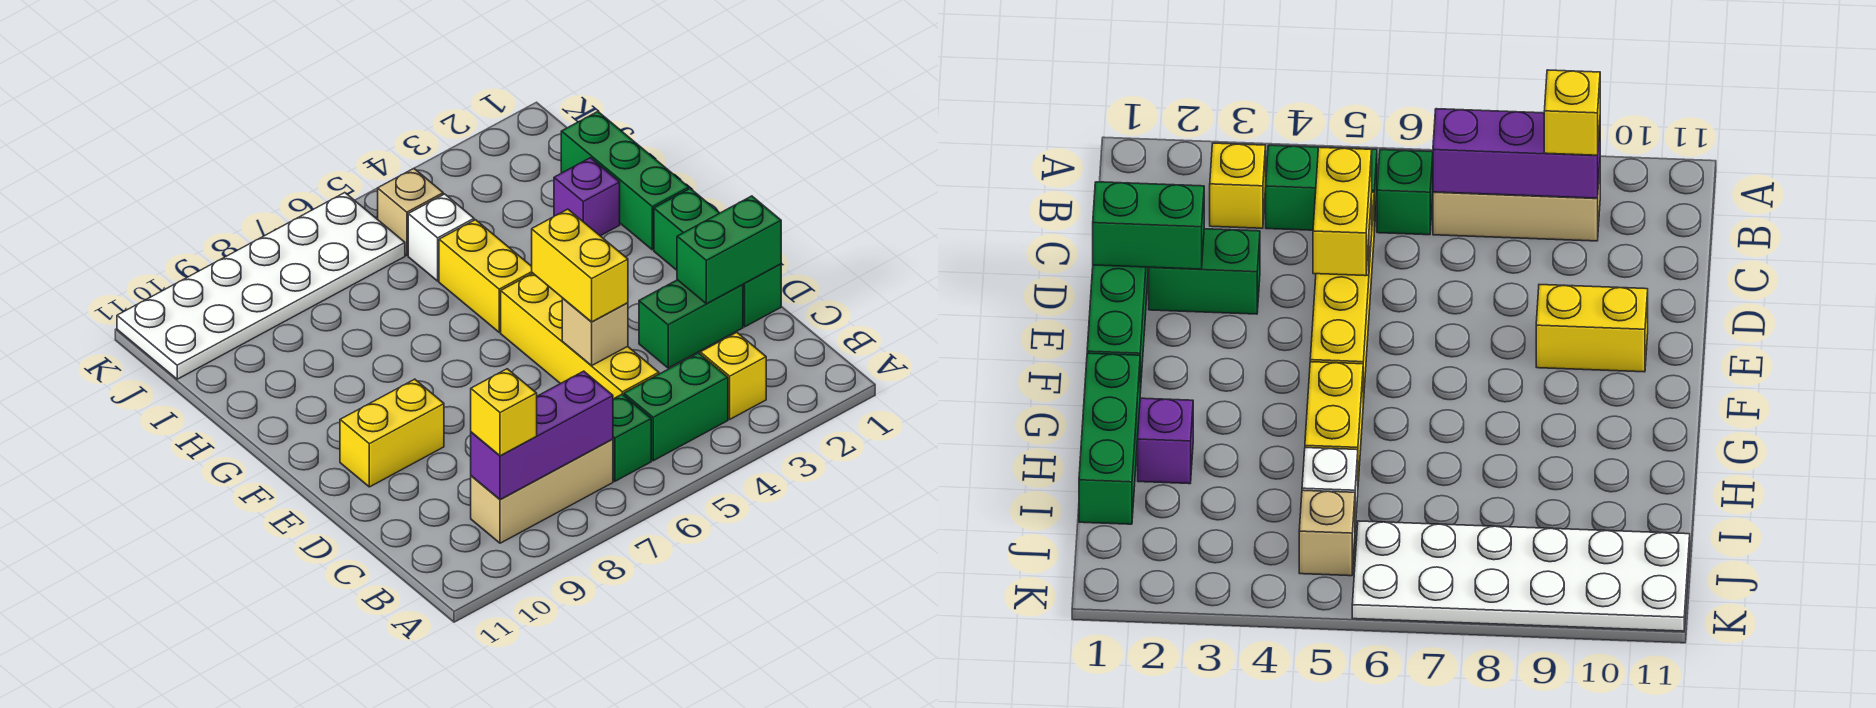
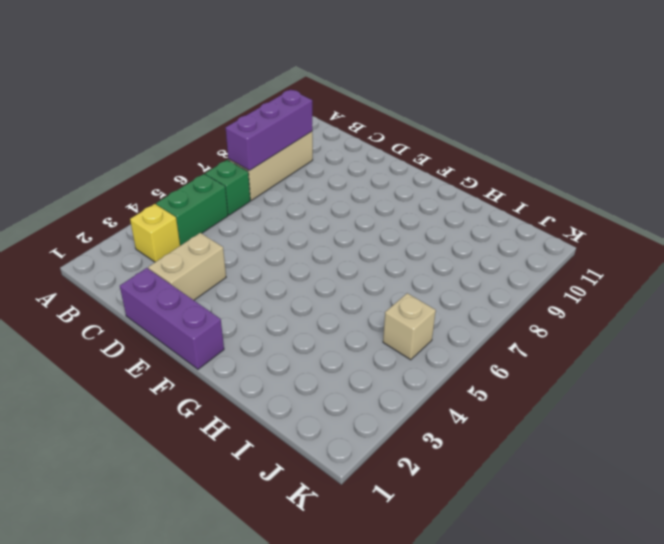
purple brick D1:F1 level 1 -> green brick D1:F1 level 1
tan brick D2:D3 level 1 -> green brick D2:D3 level 1
none -> yellow brick C5:F5 level 1
none -> yellow brick E9:E10 level 1
none -> green brick G1:I1 level 1

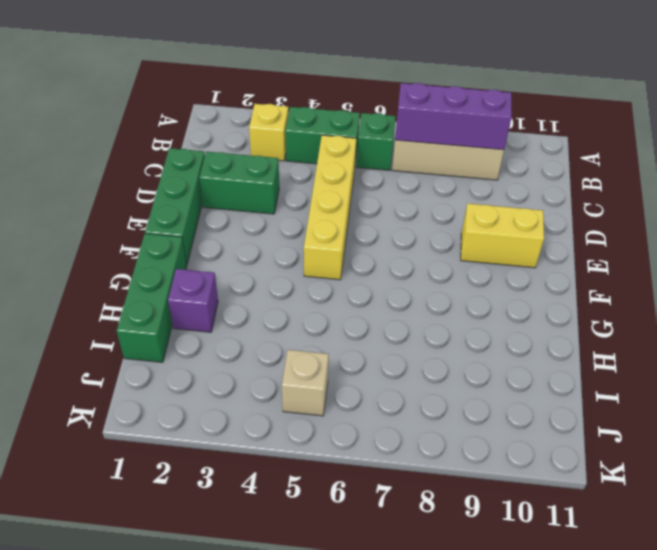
none -> yellow brick G5:H5 level 1
none -> white brick I5 level 1
none -> white plate J6:K11 level 1

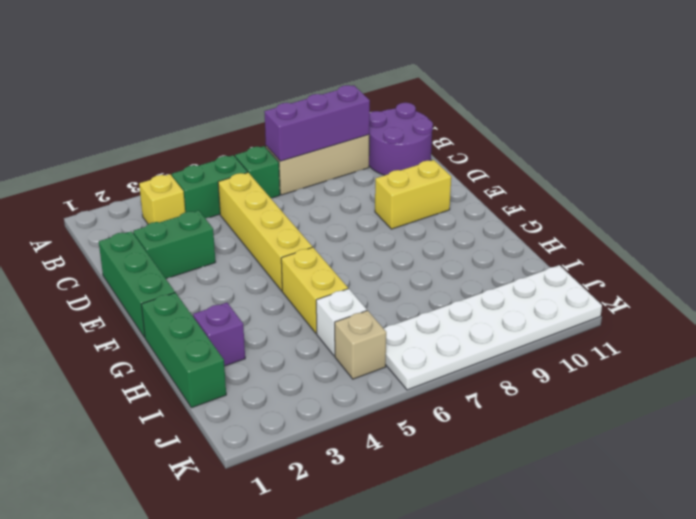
purple round brick B10:C11 level 1 -> none
none -> green brick D1:D2 level 2
none -> tan brick D5 level 2
none -> yellow brick B9 level 3

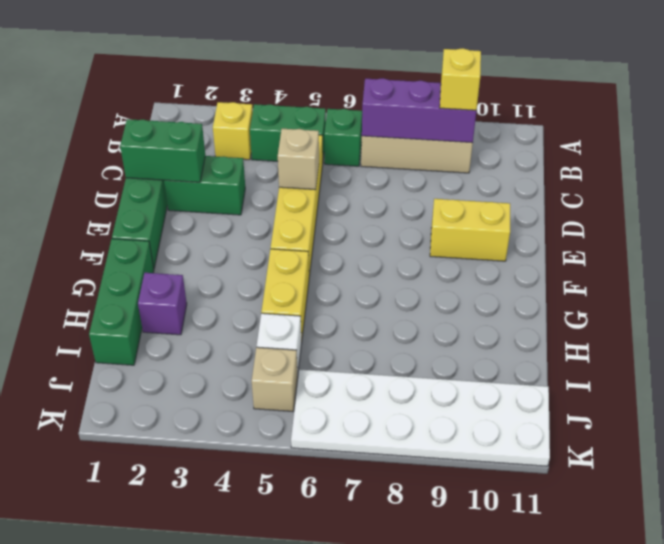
none -> yellow brick D5:E5 level 3

